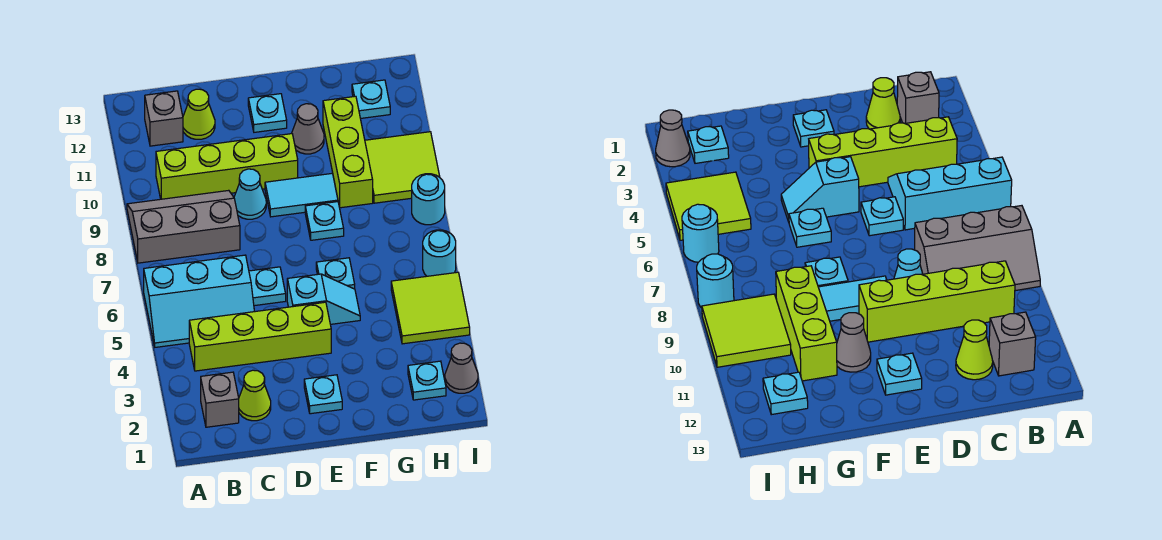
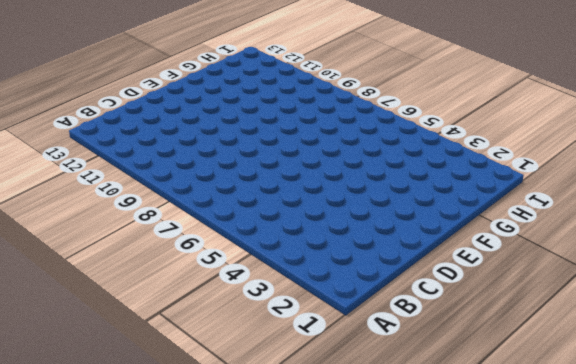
none -> cyan slope A5:C6 level 1 top 6
none -> grey slope A8:C9 level 1 top 8
none -> grey brick B2 level 1

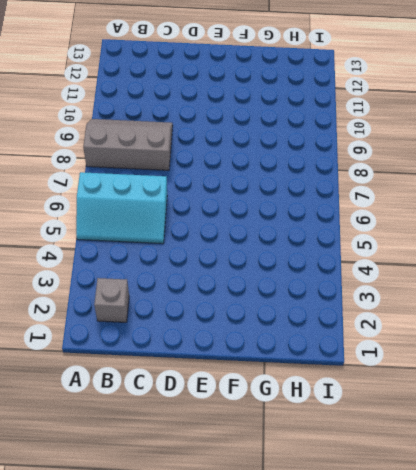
none -> lime brick B4:E4 level 1
none -> lime brick B10:E10 level 1
none -> grey brick B12 level 1

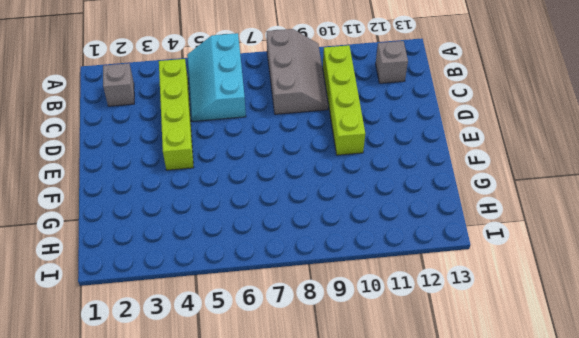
none -> lime cone C2 level 1
none -> lime cone C12 level 1
none -> cyan plate D6 level 1

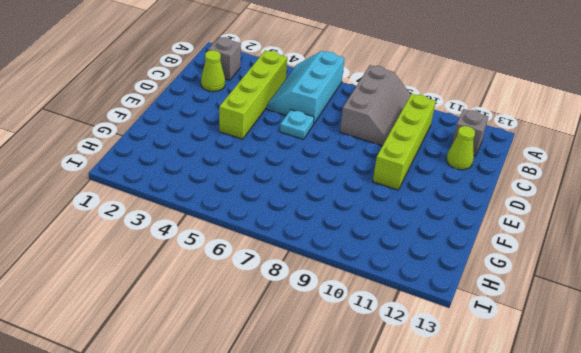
none -> cyan cone D9 level 1
none -> cyan plate E2 level 1
none -> cyan slope E5:F5 level 1 top E

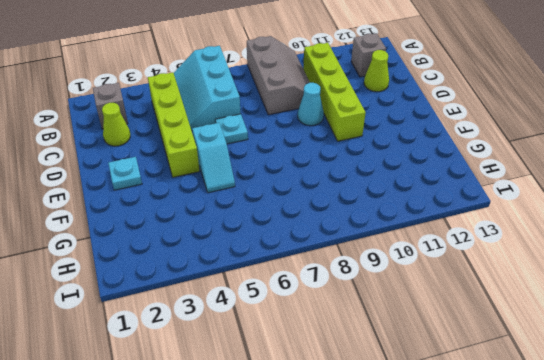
none -> cyan tile E9:F9 level 1
none -> cyan plate E12 level 1
none -> cyan plate F6 level 1

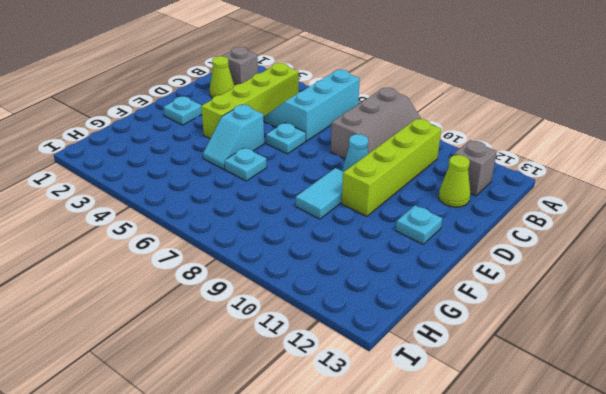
none -> cyan plate F8 level 1
none -> grey cone F11 level 1
none -> lime brick G9:G11 level 1

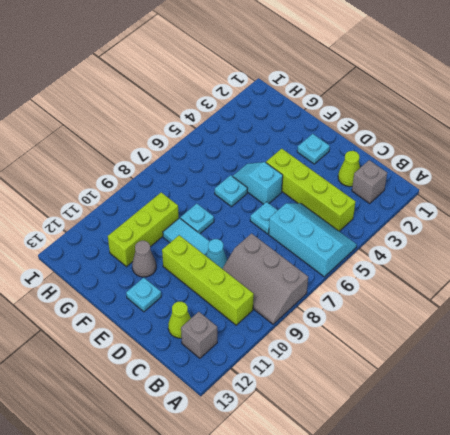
none -> cyan plate H2 level 1
none -> lime tile H4:I5 level 1
none -> lime tile H9:I10 level 1

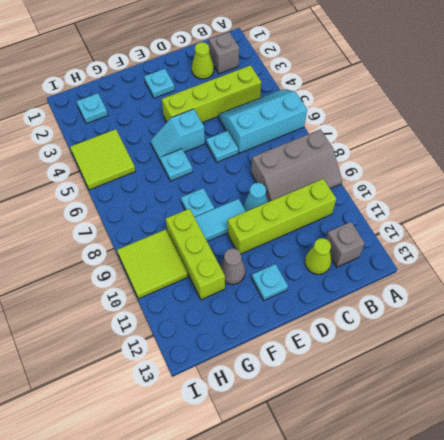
none -> cyan plate H12 level 1
none -> grey cone I2 level 1
none -> cyan round brick I6 level 1

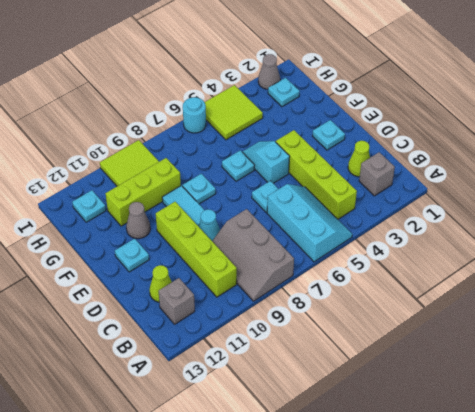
none -> cyan round brick I8 level 1

